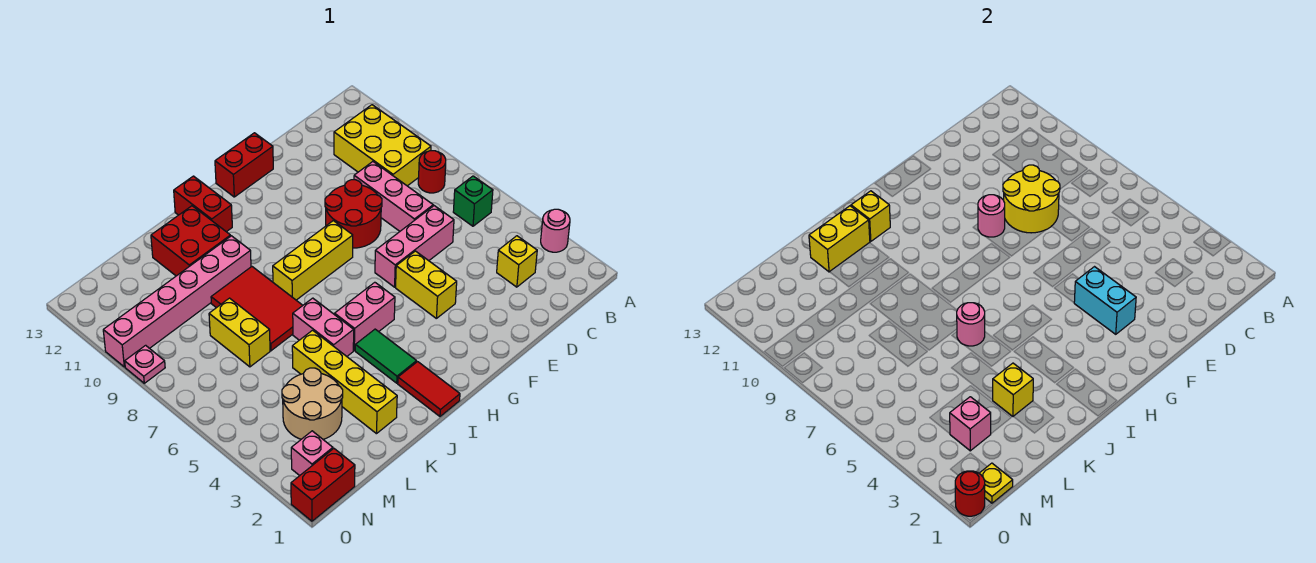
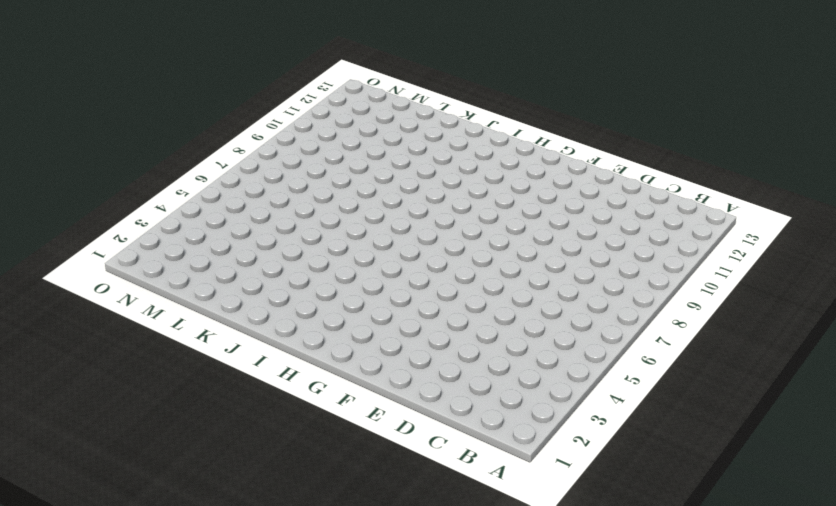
none -> pink round brick A3 level 1
none -> green brick B6 level 1
none -> red round brick B8 level 1
none -> yellow brick B9:C11 level 1

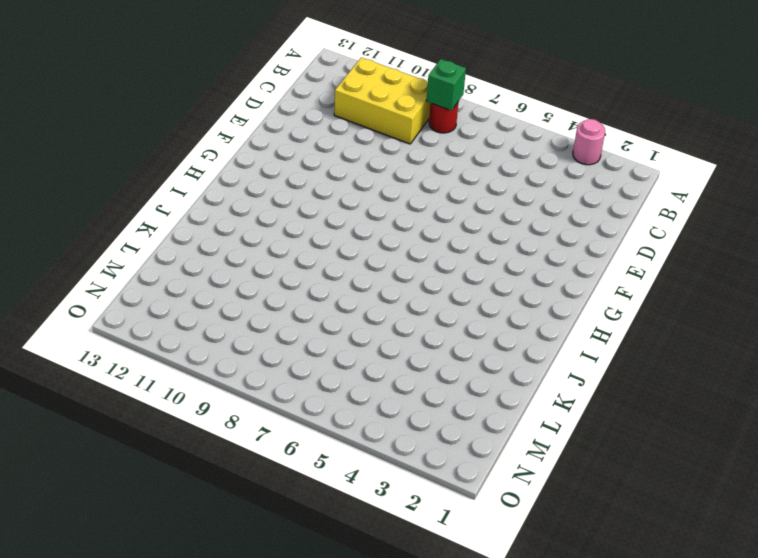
green brick B8 level 2 -> green brick B6 level 1
none -> yellow brick C3 level 1
none -> pink brick D6:F6 level 1
none -> pink brick D7:D9 level 1
none -> red round brick E8:F9 level 1

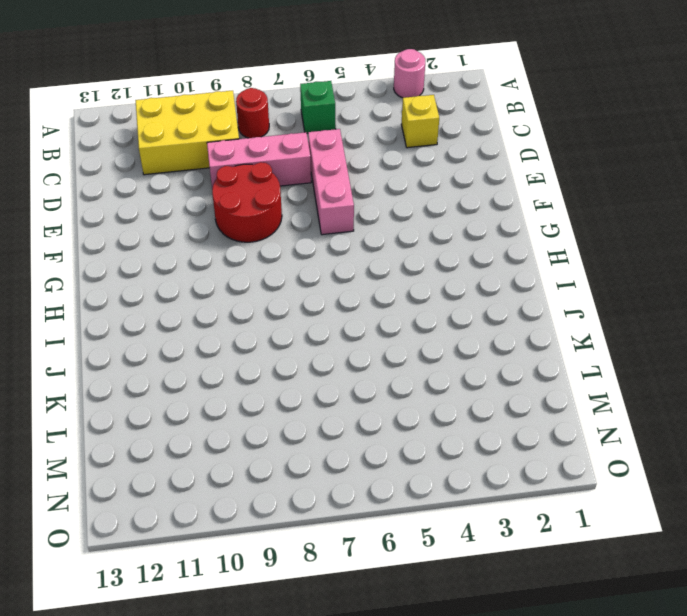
none -> yellow brick F4:F5 level 1
none -> red brick F13:G13 level 1
none -> yellow brick G8:I8 level 1
none -> pink brick H5:I5 level 1

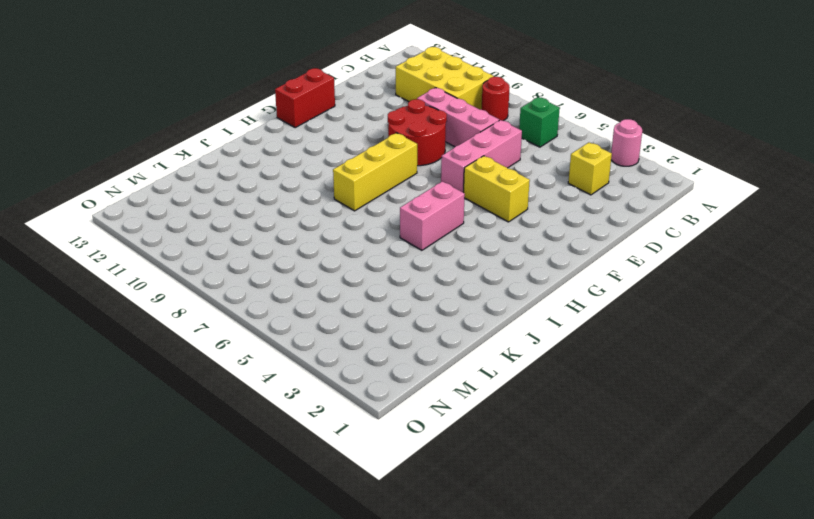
none -> red tile I1:I2 level 1
none -> green tile I3:I4 level 1
none -> red brick I12:I13 level 1
none -> pink brick J5:J6 level 1

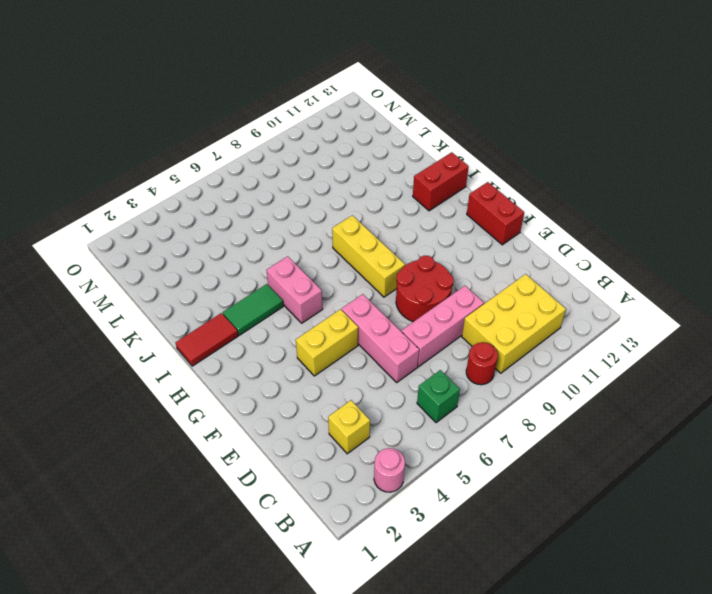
none -> pink brick J5:J6 level 1
none -> red tile J7:K9 level 1
none -> pink brick J10:O10 level 1
none -> red brick J11:K12 level 1

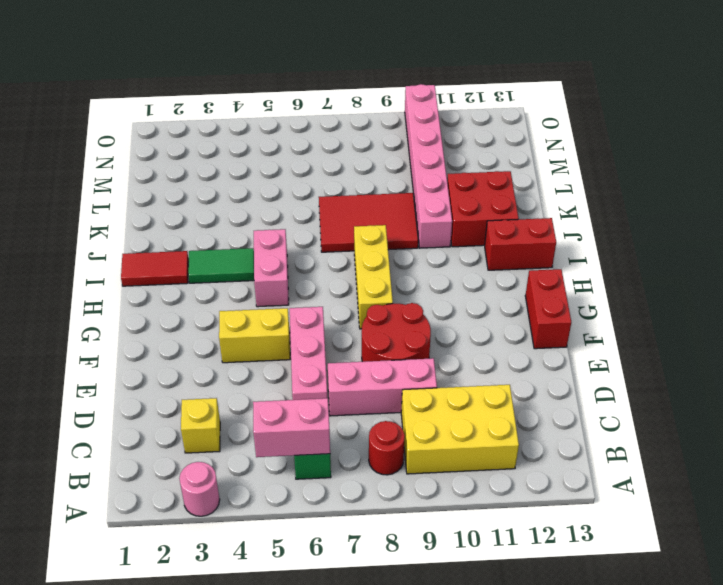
pink brick B5:B6 level 2 -> pink brick J5:J6 level 1
none -> yellow brick K2:K5 level 1
none -> tan round brick L3:M4 level 1
none -> yellow brick L7:L8 level 1
none -> red brick N1:O1 level 1

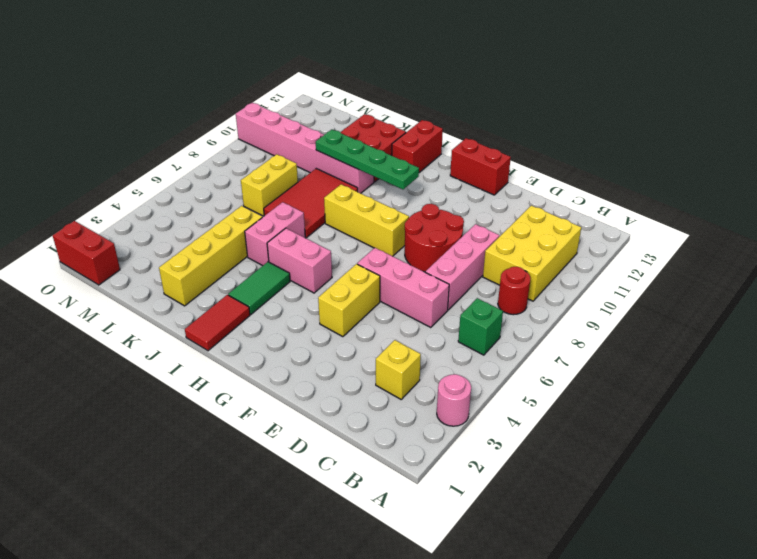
green plate H10:K10 level 2 -> none
none -> tan round brick L3:M4 level 1
none -> pink brick N2 level 1
none -> pink plate O9 level 1
none -> yellow round brick D8:E9 level 2

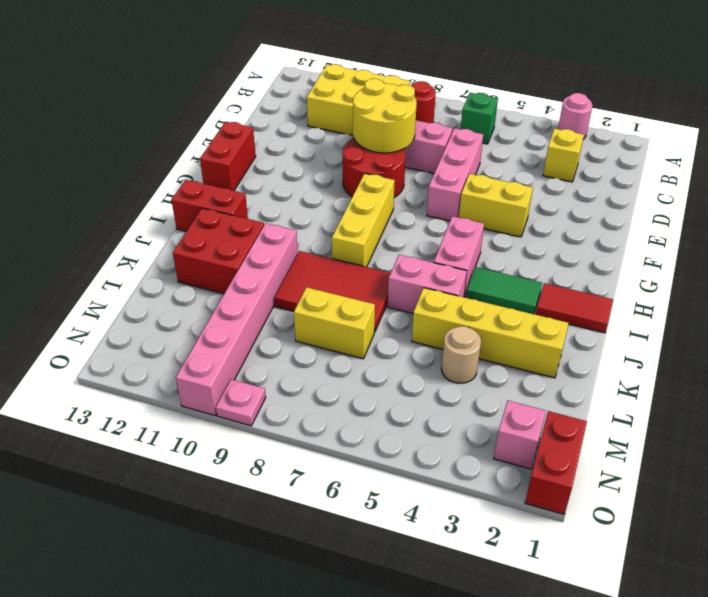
tan round brick L4 level 1 -> tan round brick L3:M4 level 1
none -> cyan brick F3:F4 level 2
none -> pink round brick F9 level 2
none -> yellow brick I12 level 2
none -> pink round brick J6 level 2

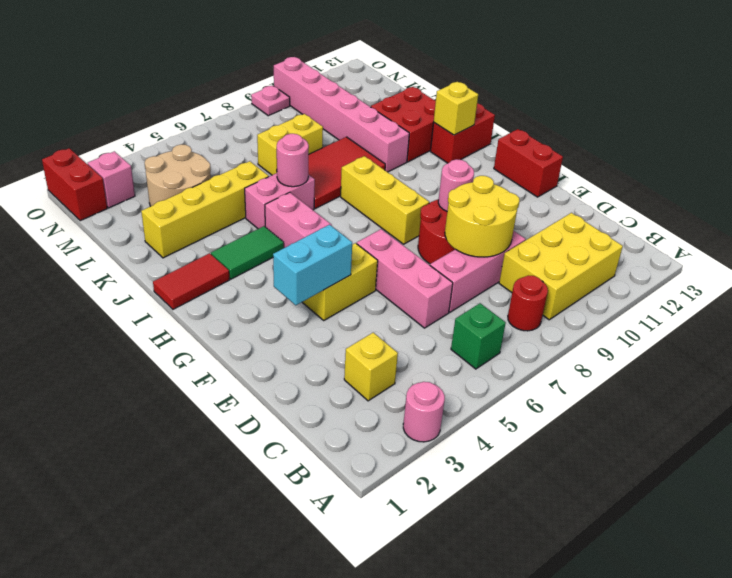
none -> yellow brick J12:K12 level 2
none -> yellow brick K3 level 2
none -> pink brick M3 level 2
none -> yellow plate N1 level 2

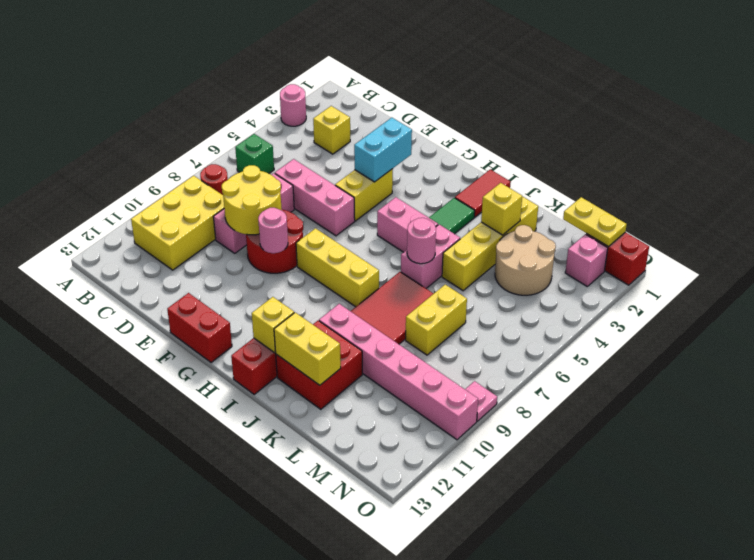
yellow plate M1:N1 level 2 -> yellow plate N1 level 2
none -> pink brick M3 level 2
none -> red round brick O1 level 2

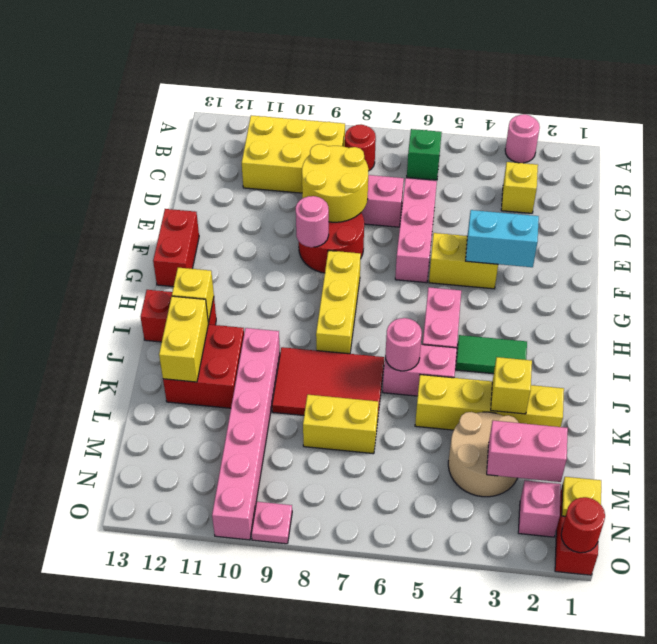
pink brick M2:M3 level 2 -> pink brick M3 level 2
none -> red tile I1:I2 level 1

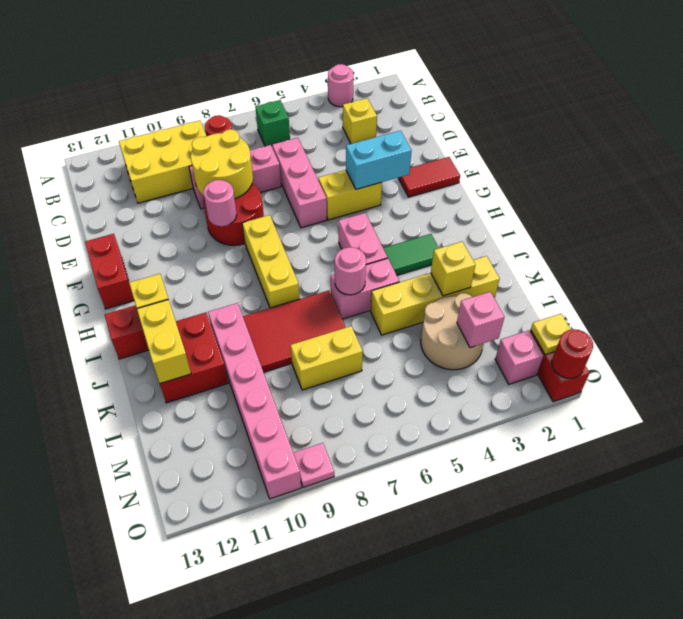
red tile F1:F2 level 1 -> red tile I1:I2 level 1

